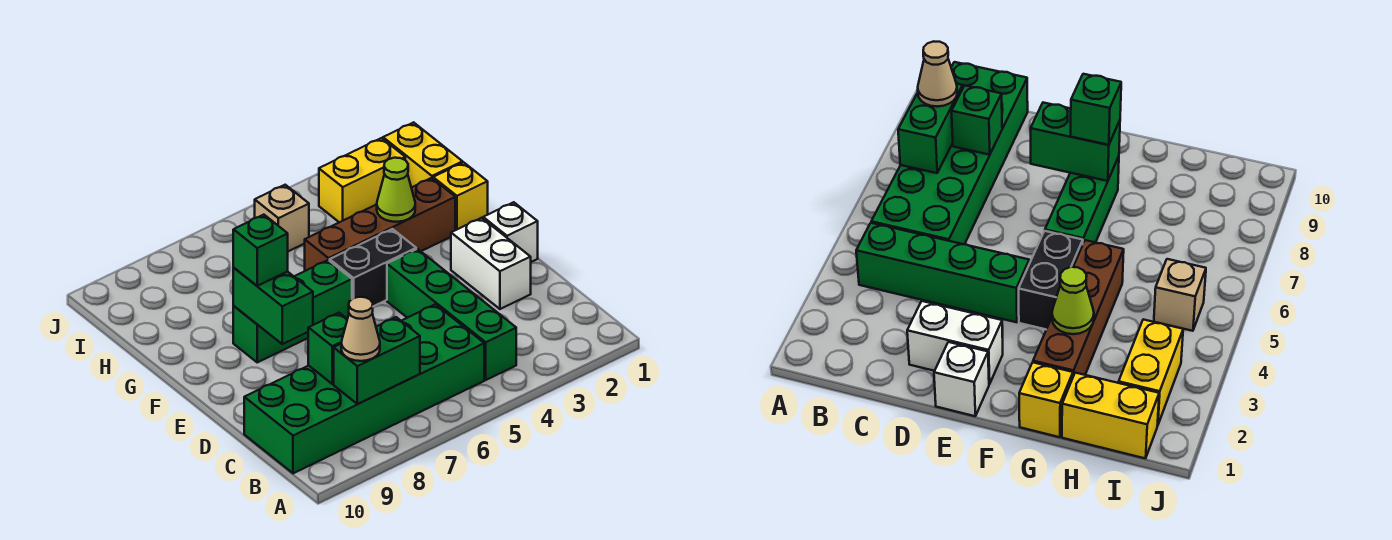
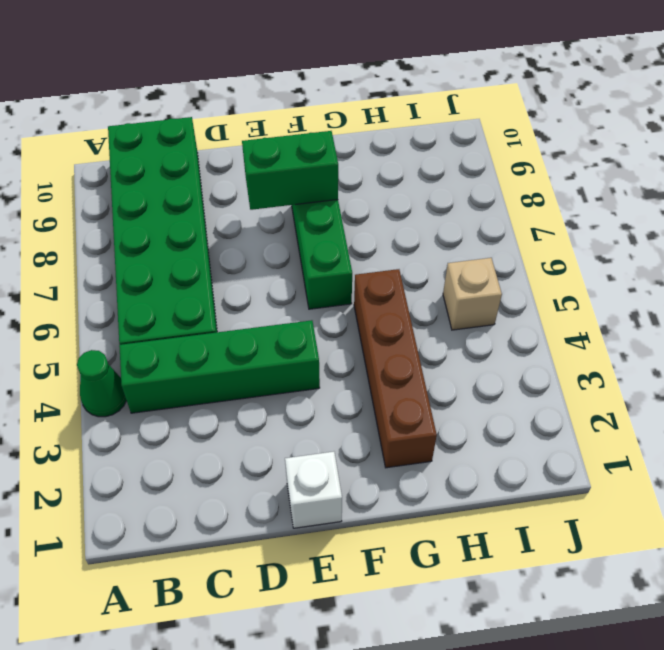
green cone A4 level 1 -> none
none -> white brick D2:E2 level 1
none -> black brick F4:F5 level 1
none -> yellow brick G1 level 1

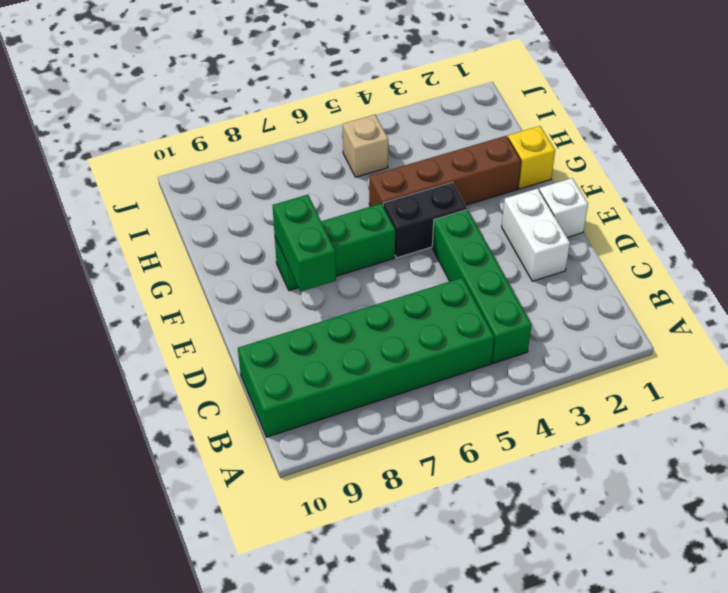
none -> yellow brick H1:I1 level 1
none -> yellow brick I2:I3 level 1
none -> green brick B7:B8 level 2

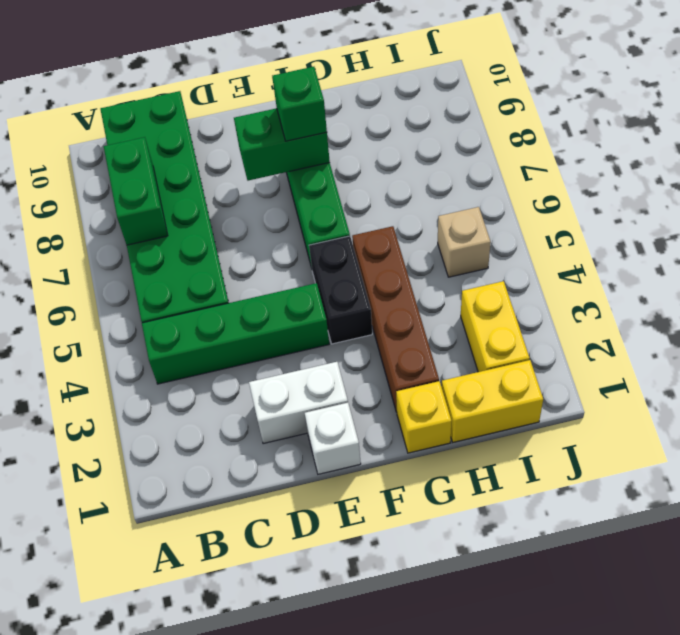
none -> green brick C8 level 2
none -> lime cone G3 level 2
none -> tan cone B8 level 3

